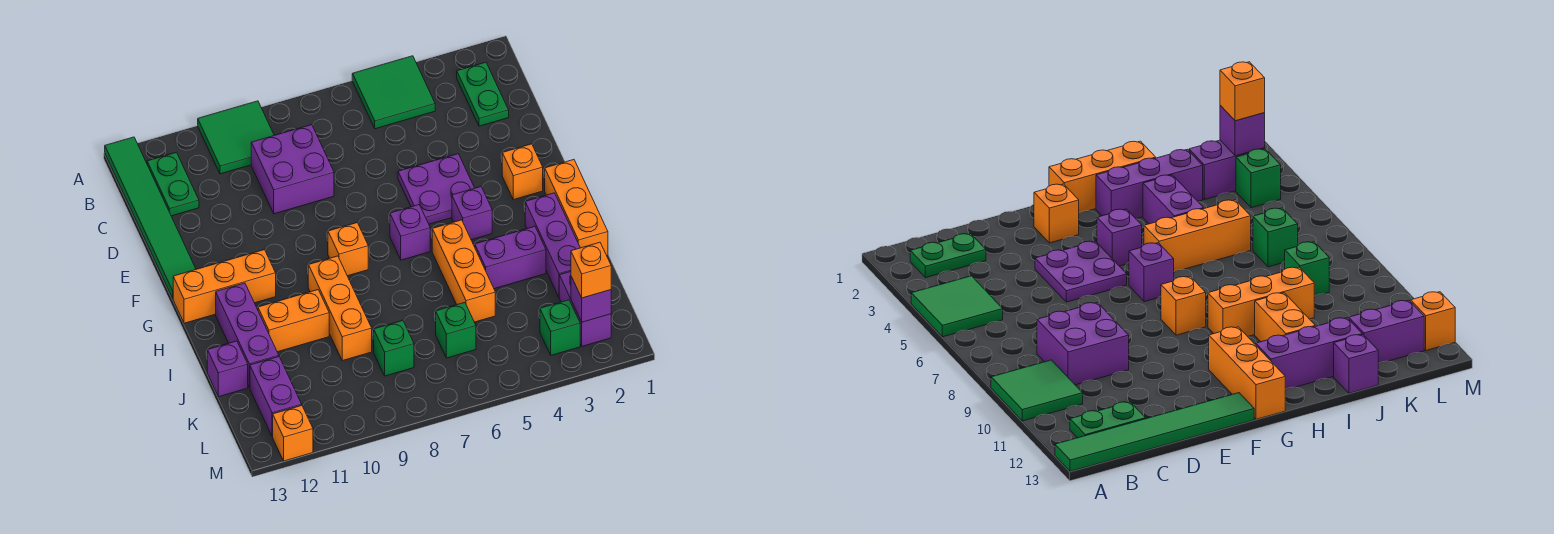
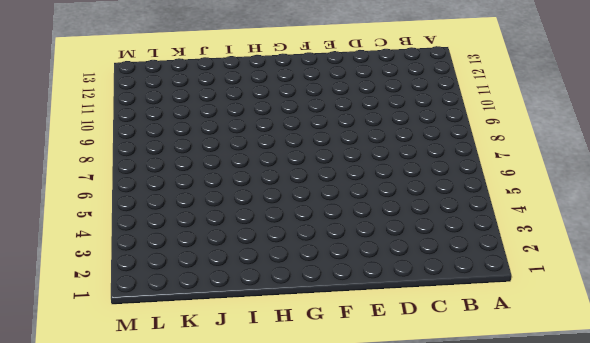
none -> green tile A4:B5 level 1
none -> green tile A9:B10 level 1
none -> green tile A13:F13 level 1

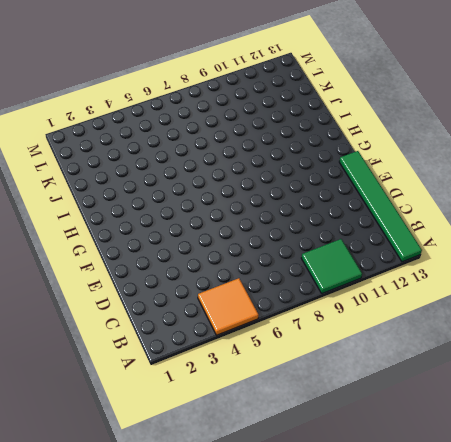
orange tile A4:B5 level 1 -> green tile A4:B5 level 1
none -> green plate B2:C2 level 1
none -> green plate B12:C12 level 1
none -> purple brick C8:D9 level 1

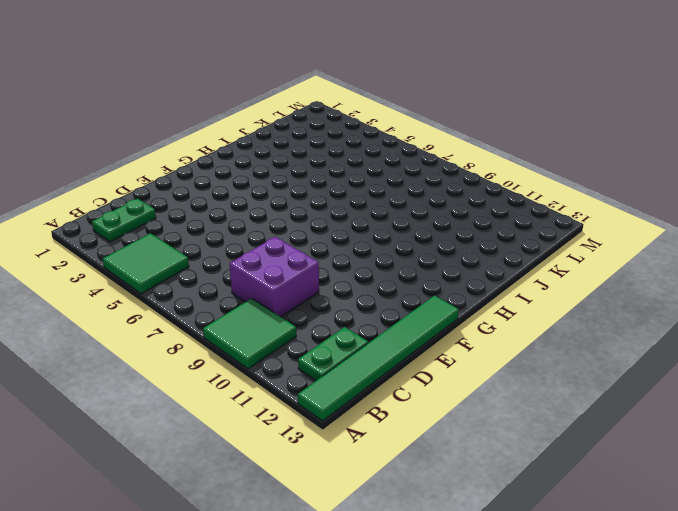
none -> purple plate E4:F5 level 1
none -> orange brick F2 level 1
none -> orange brick G1:I1 level 1

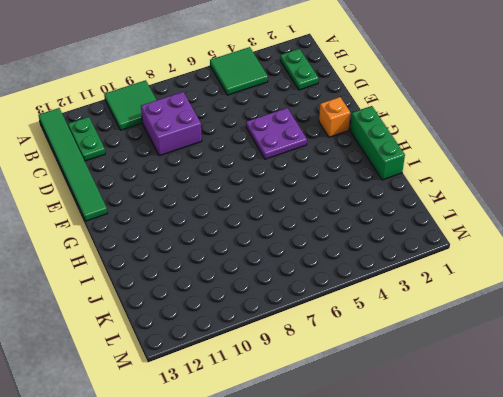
green brick G1:I1 level 1 -> orange brick G1:I1 level 1
none -> purple brick G4 level 1
none -> purple brick G6 level 1
none -> orange brick G8 level 1

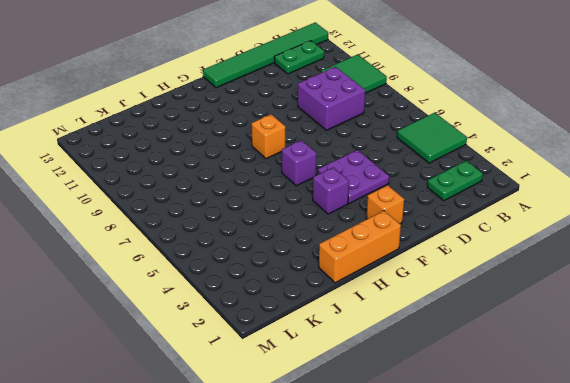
none -> orange brick G11:G13 level 1
none -> purple brick H2:J2 level 1
none -> orange brick H5:J5 level 1

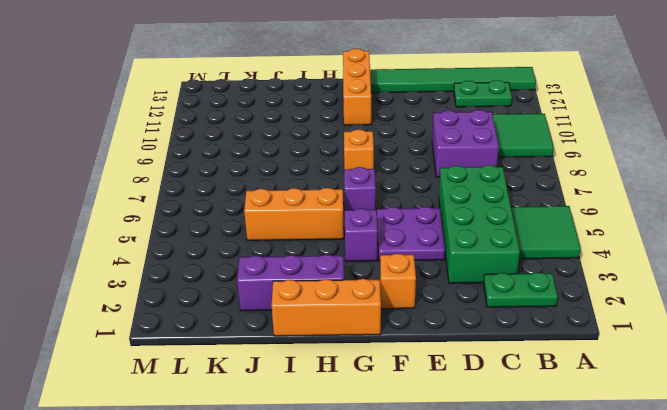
green brick C3:D6 level 1 -> none
none -> orange brick H9:J9 level 1
none -> purple brick H12:J12 level 1
none -> purple brick I3:I4 level 1

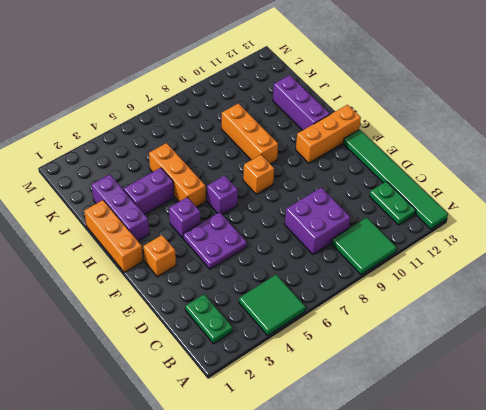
none -> orange brick I10:I11 level 1
none -> purple brick J13 level 1
none -> purple brick K2:L2 level 1

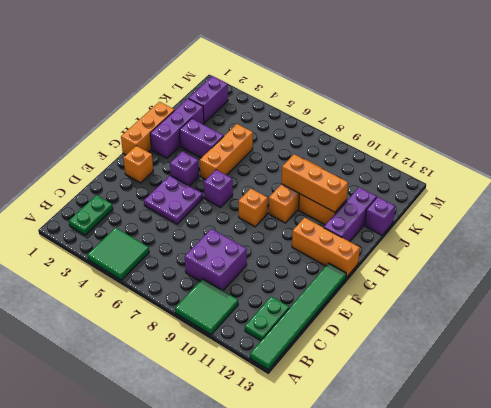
orange brick I9:I11 level 2 -> none
none -> green brick K6 level 1
none -> green brick K8 level 1
none -> purple brick K12:L12 level 1

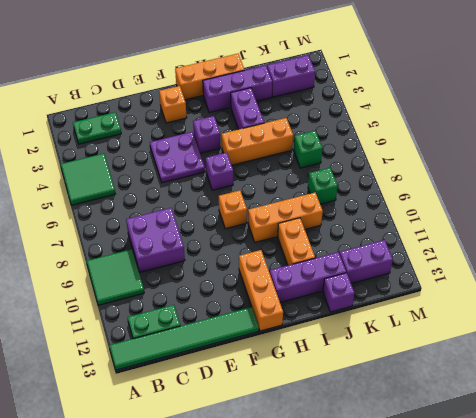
none -> green brick L3 level 1
none -> orange brick M12 level 1
none -> purple brick L2 level 2

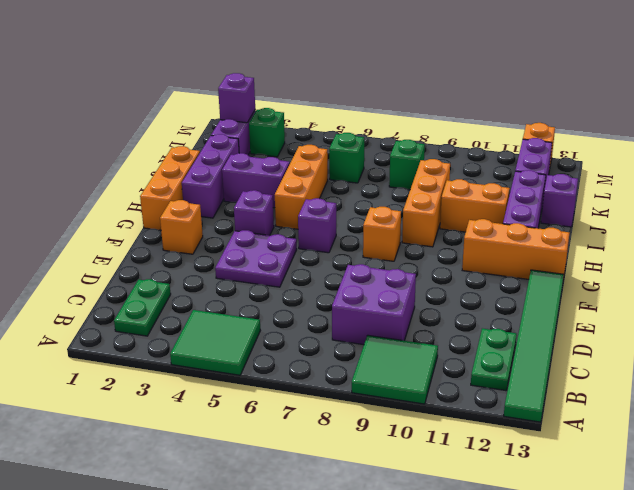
none -> orange brick L2 level 3

